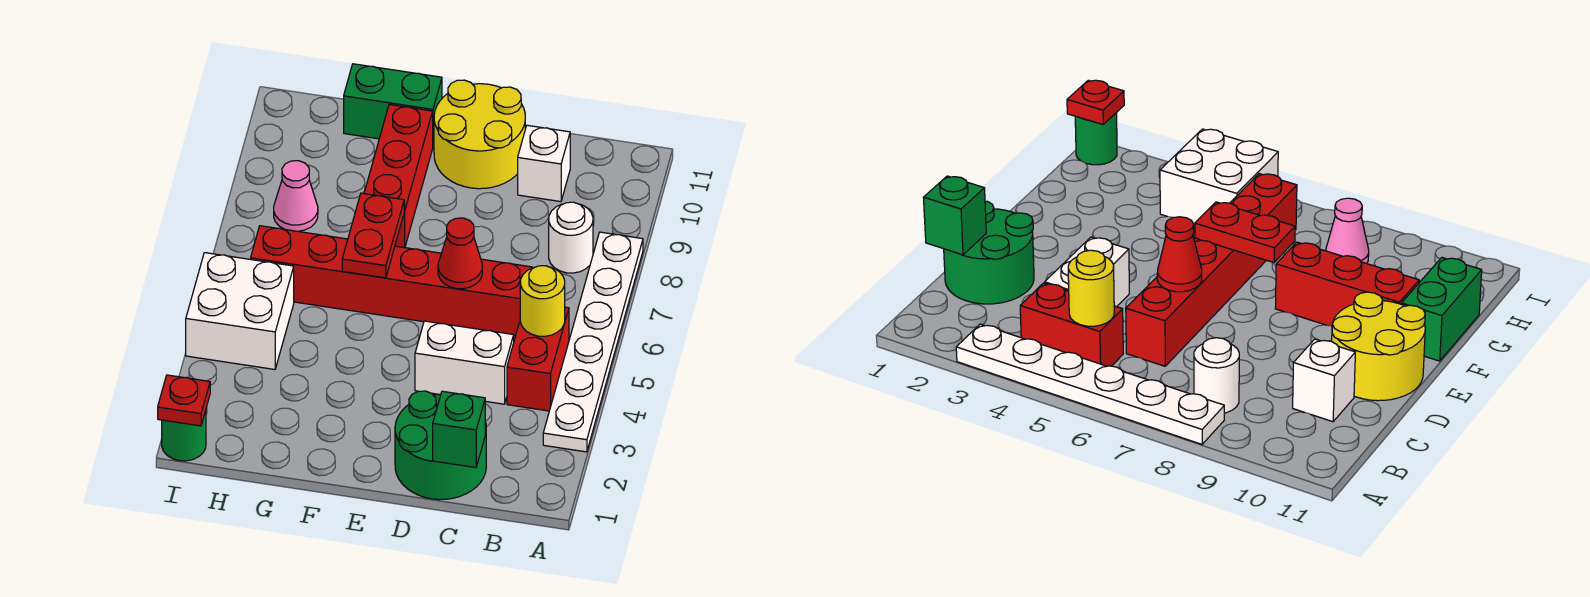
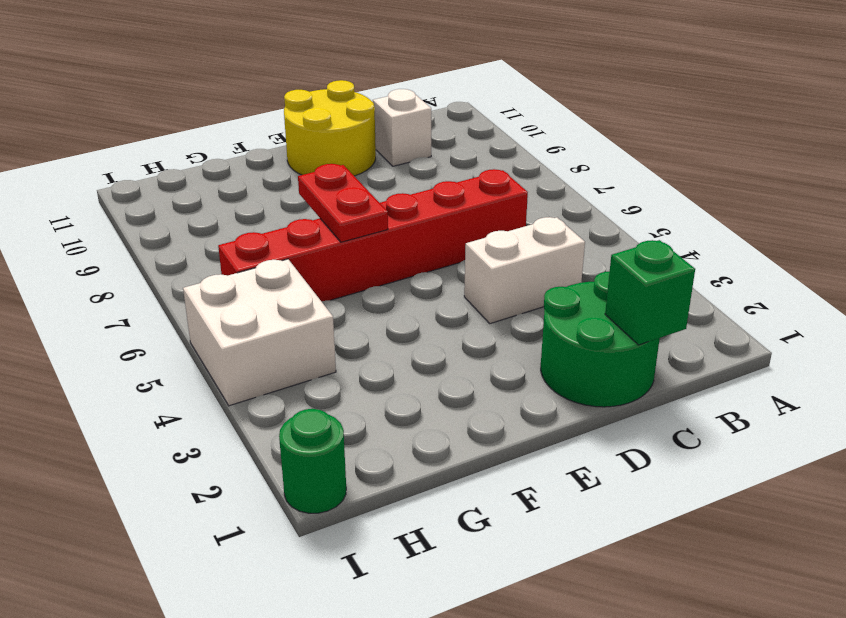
none -> white plate A3:A8 level 1
none -> red brick B4:B5 level 1
none -> white round brick B8 level 1

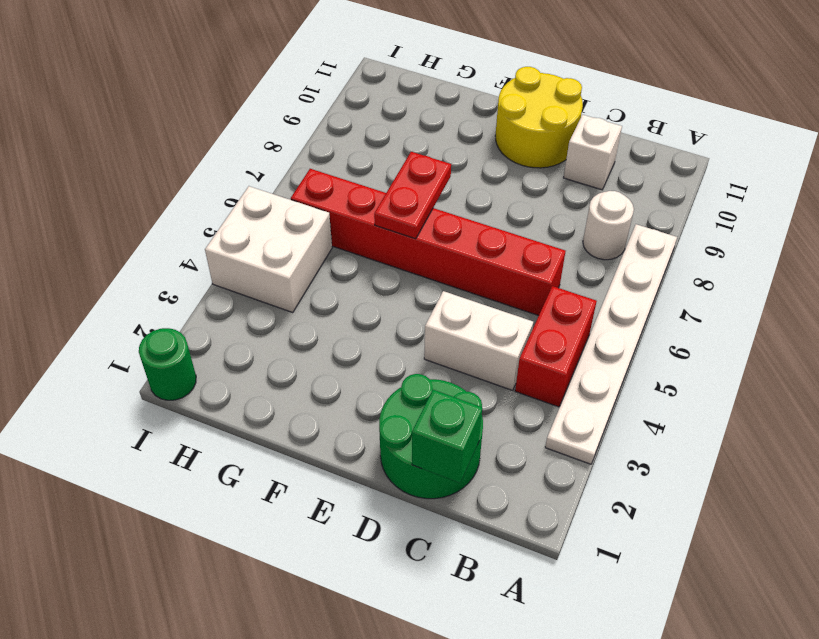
none -> red brick F8:F10 level 1
none -> green brick F11:G11 level 1
none -> pink cone H8 level 1

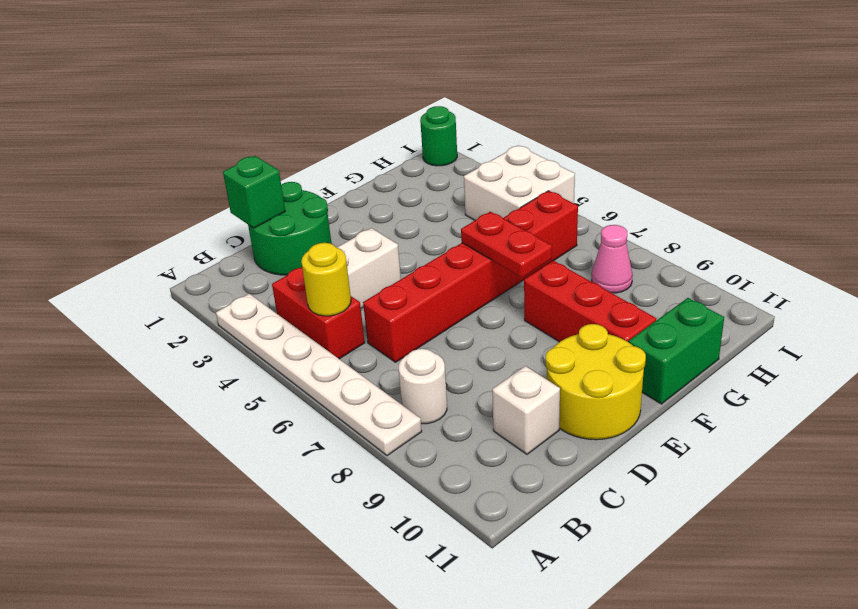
none -> red cone D6 level 2
none -> red plate I1 level 2

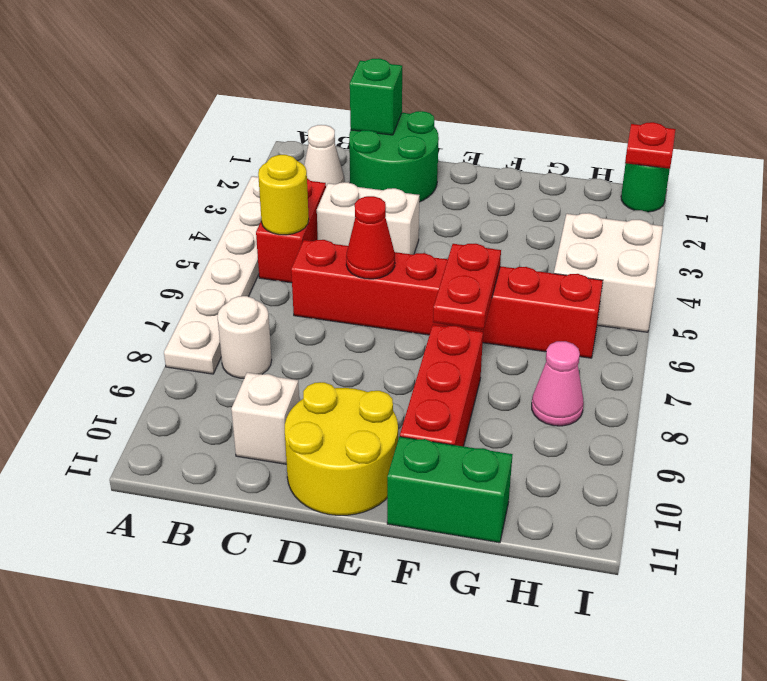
white cone B2 level 1 -> none

